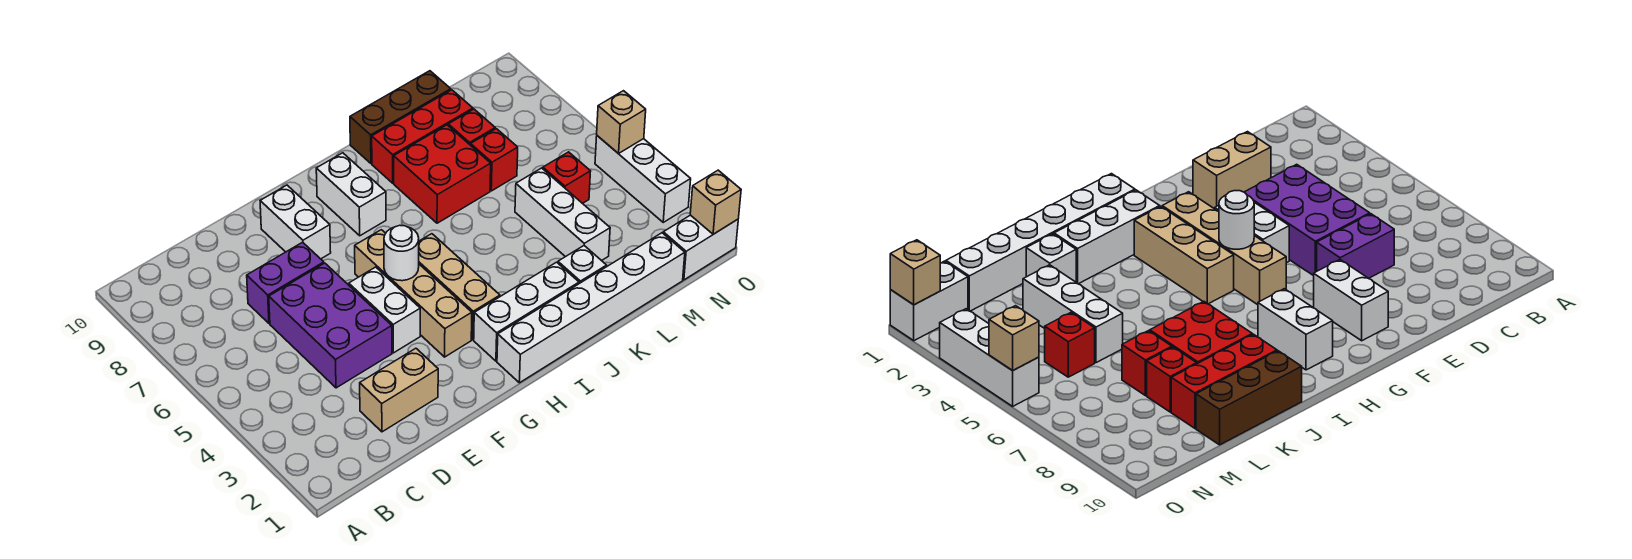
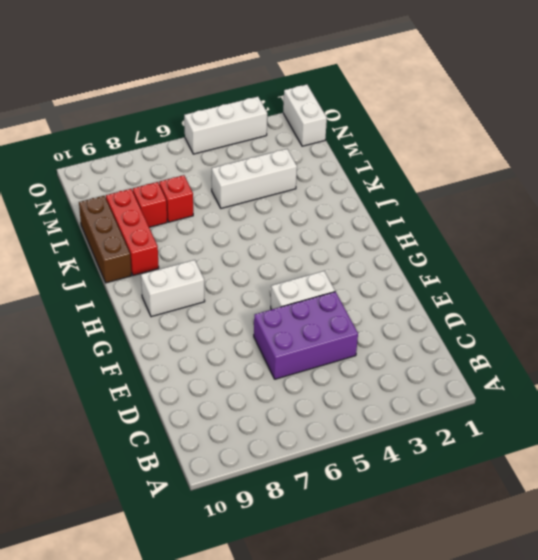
none -> tan brick D2:E2 level 1
none -> purple brick D7:E7 level 1
none -> white brick F8:F9 level 1

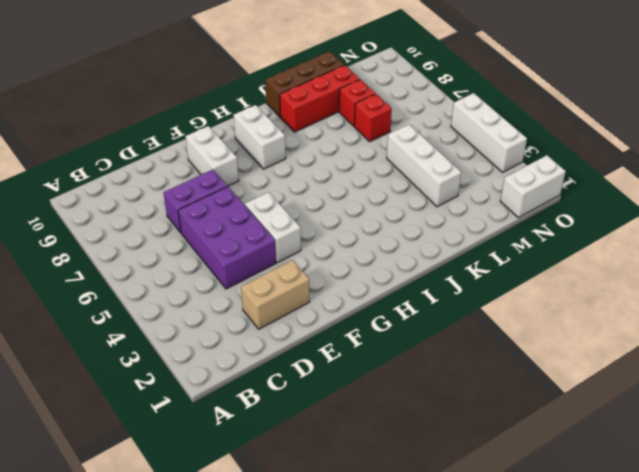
none -> tan brick G3:G6 level 1
none -> white brick H1:M1 level 1
none -> white brick H2:J2 level 1

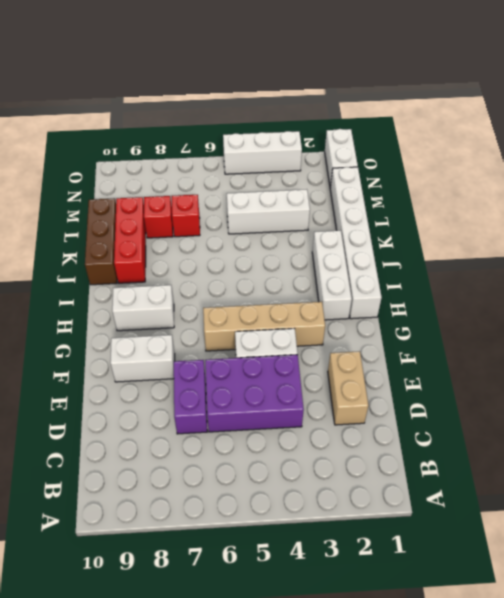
none -> tan brick H3:H5 level 1
none -> red brick J7:K8 level 1
none -> white brick K2 level 1

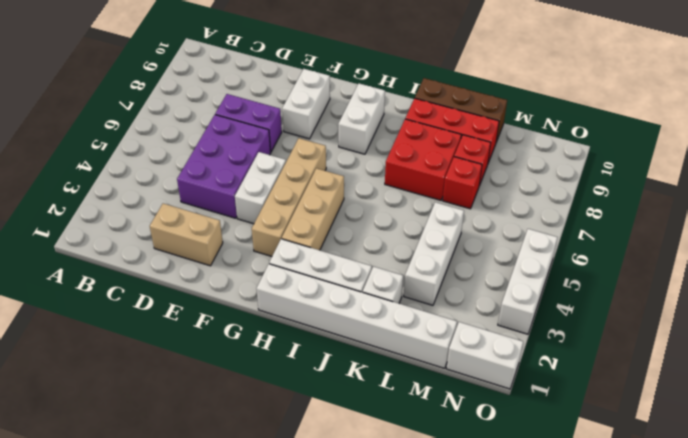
none -> red brick M5 level 1
none -> white round brick G5 level 2
none -> tan brick O1 level 2

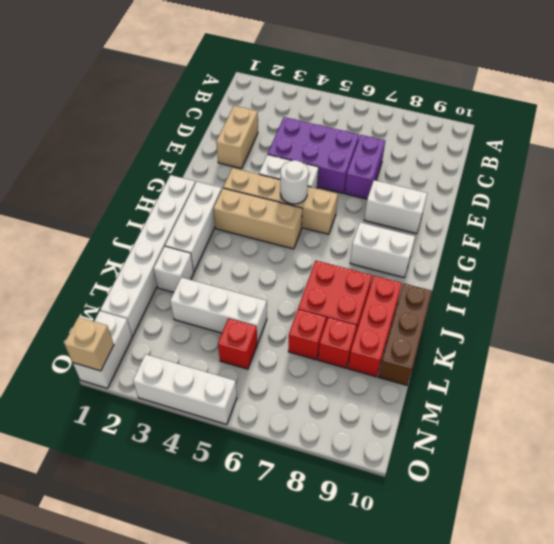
none -> tan brick O5 level 2

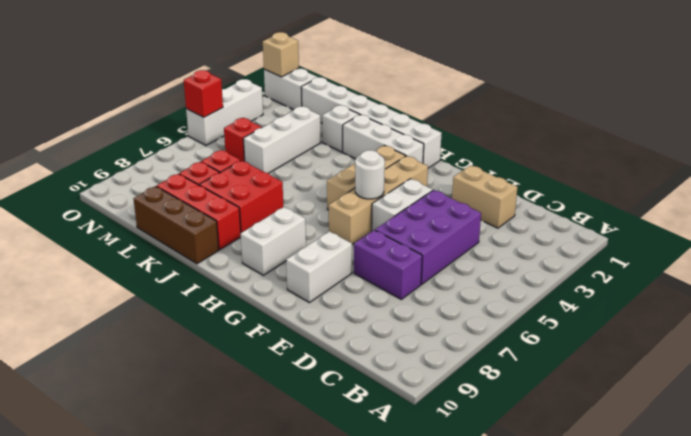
red brick O5 level 2 -> tan brick O5 level 2

